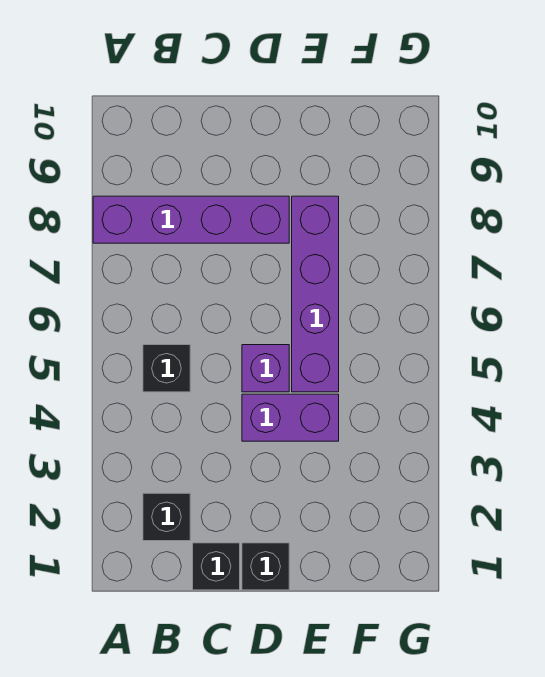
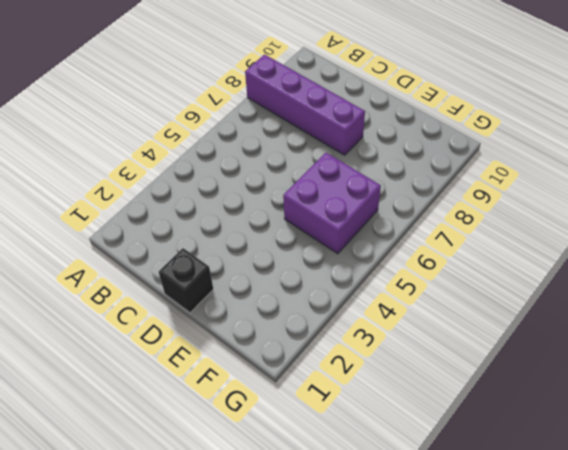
purple brick E5:F6 level 1 -> purple brick E5:E8 level 1
none -> black brick B2 level 1
none -> black brick B5 level 1

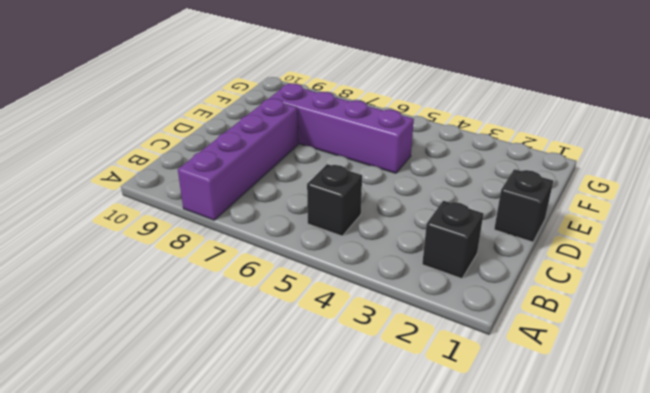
none -> black brick C1 level 1
none -> purple brick D4:E4 level 1

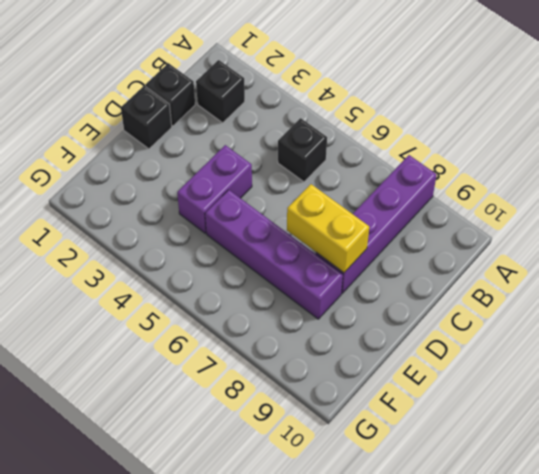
yellow brick D7:D8 level 2 -> none
none -> purple brick D5 level 1

